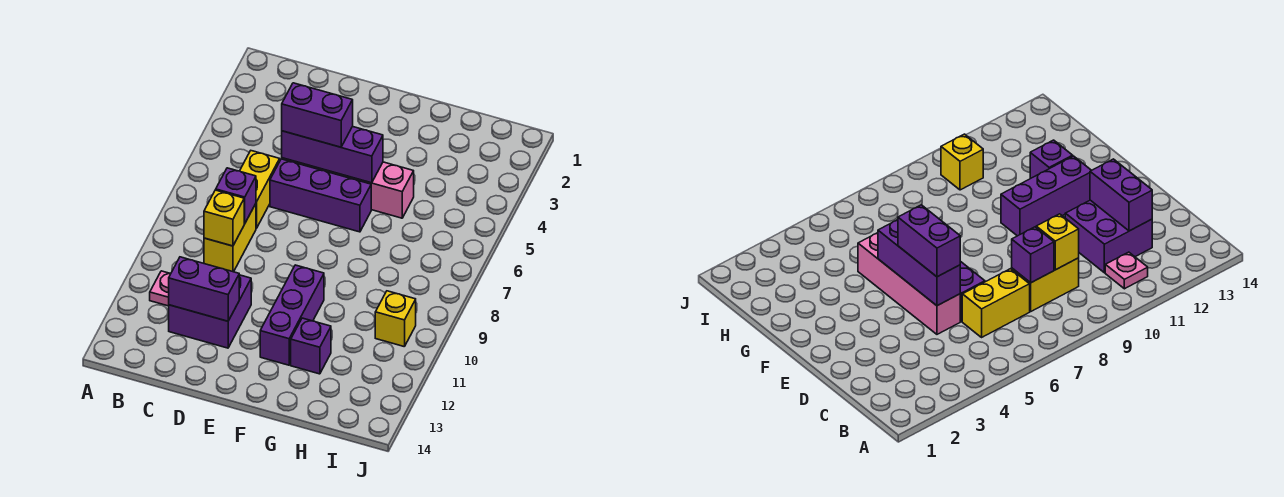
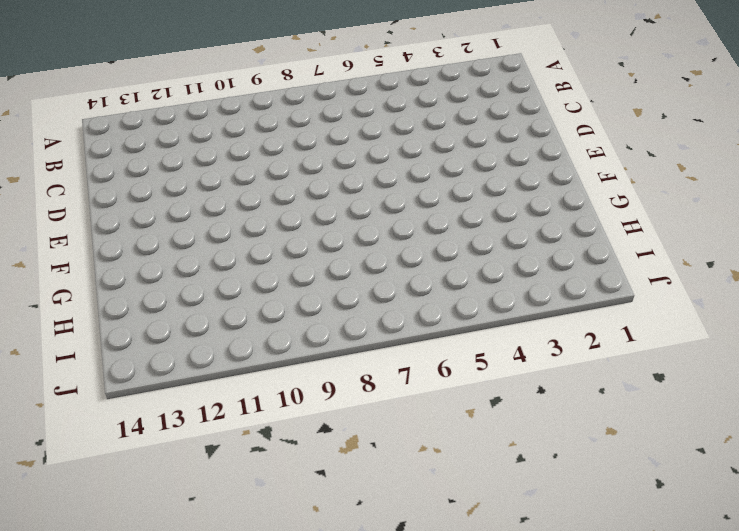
none -> pink plate B11 level 1
none -> yellow brick C6:C7 level 1
none -> yellow brick C8:C9 level 1

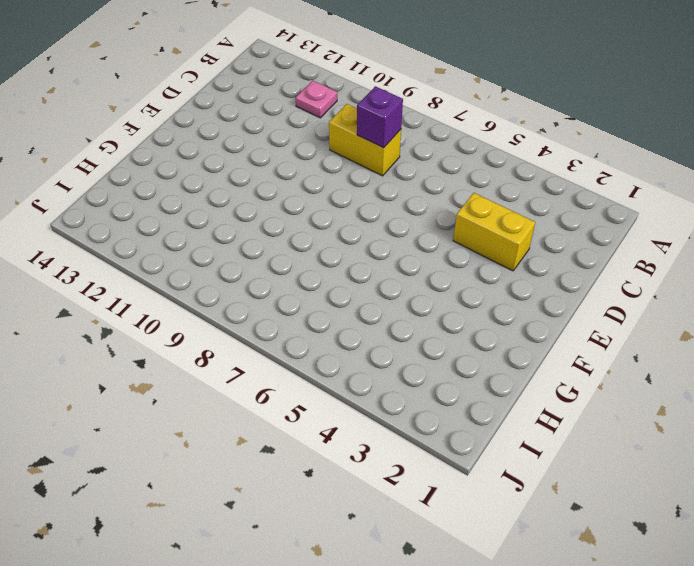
yellow brick D3:D4 level 1 -> yellow brick C6:C7 level 1
none -> purple brick C11:D12 level 1
none -> pink brick D5:G5 level 1
none -> purple brick D6:F6 level 1

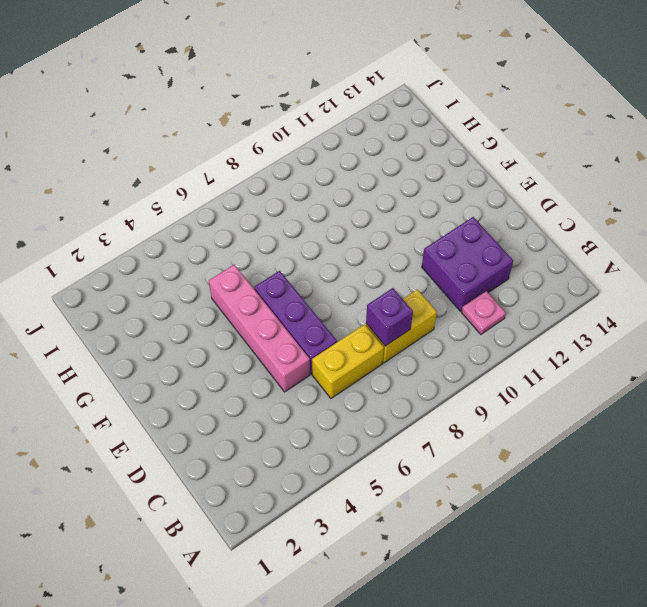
none -> purple brick F10:F12 level 1
none -> purple brick G12 level 1
none -> yellow brick I10 level 1

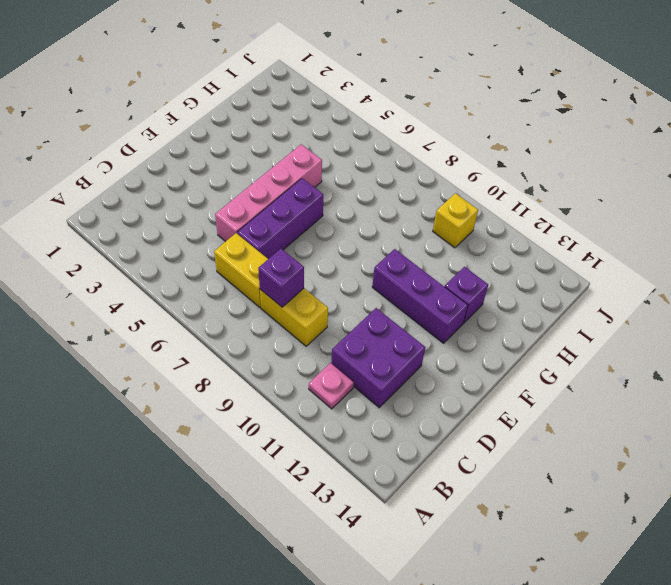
none -> yellow brick C9 level 2
none -> purple brick C12:D12 level 2
none -> purple brick D5:F5 level 2

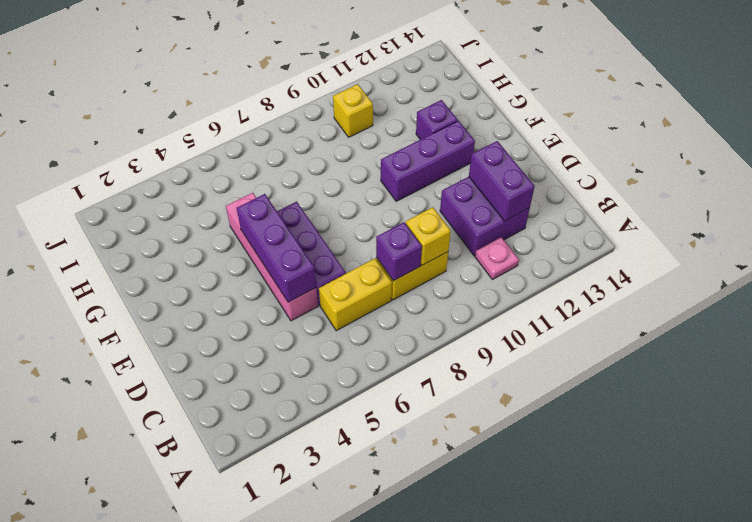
none -> purple brick D5:E5 level 3

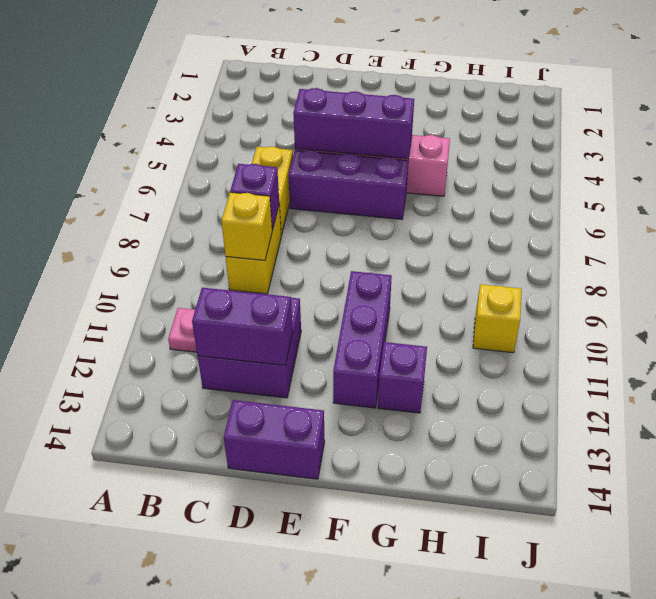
purple brick D14:E14 level 1 -> purple brick D5:E5 level 3

